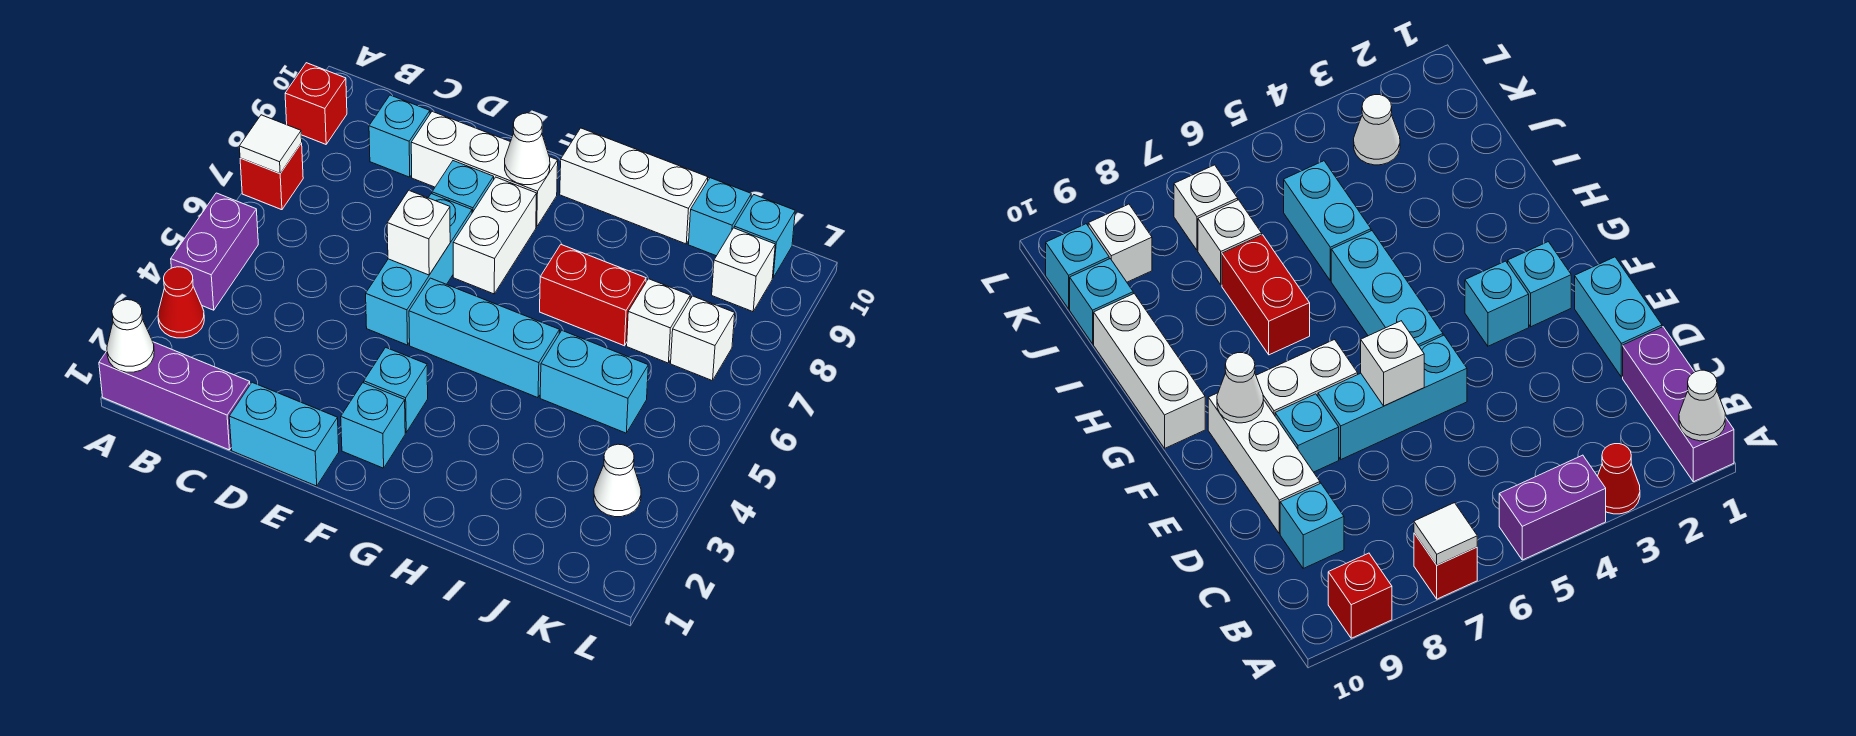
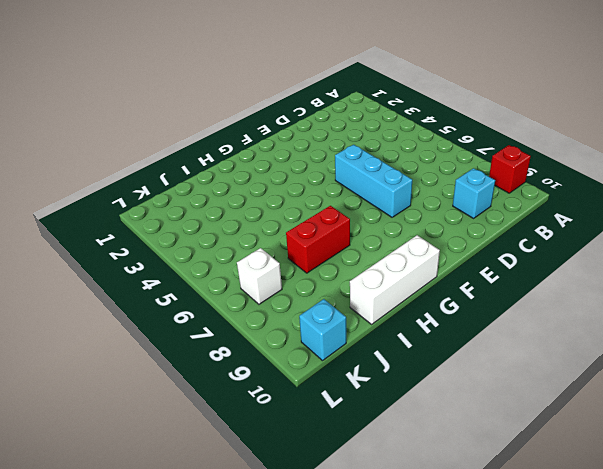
none -> purple brick A1:C1 level 1
none -> red cone A3 level 1
none -> purple brick A4:A5 level 1

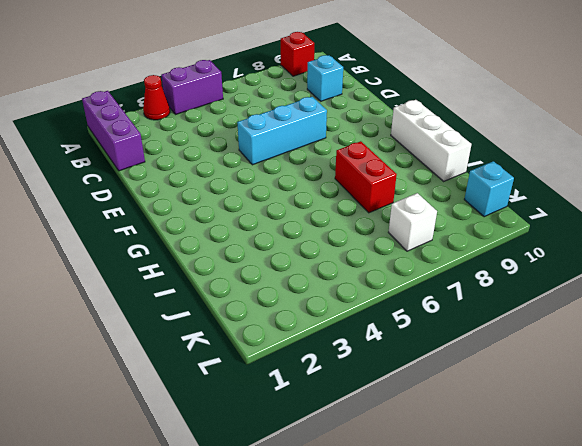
none -> red brick A7 level 1
none -> cyan brick D1:E1 level 1
none -> white brick D9:F9 level 1

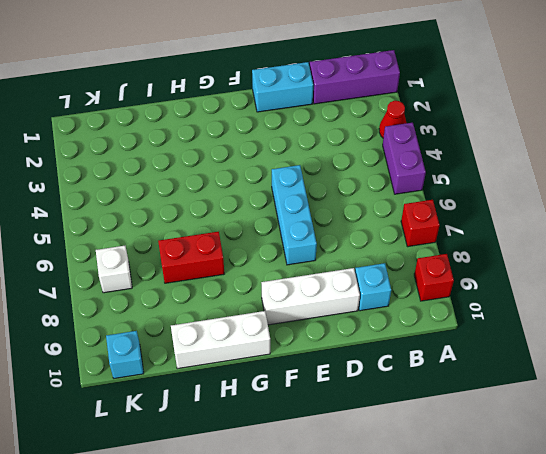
none -> cyan brick E8 level 1
none -> cyan brick F2 level 1
none -> cyan brick F3 level 1

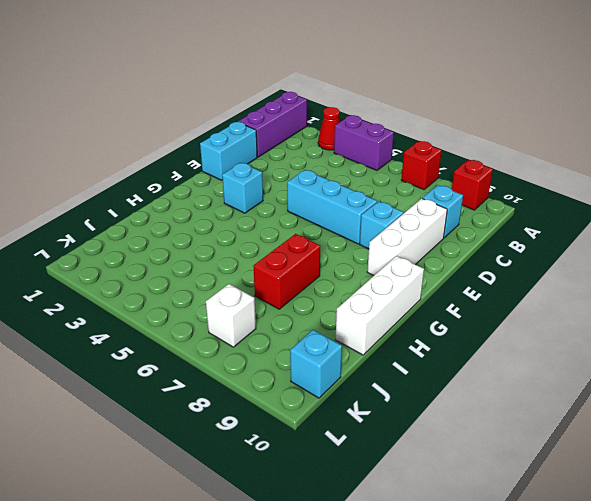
none -> cyan brick F2 level 1
none -> cyan brick F5:H5 level 1
none -> white brick F7:F8 level 1

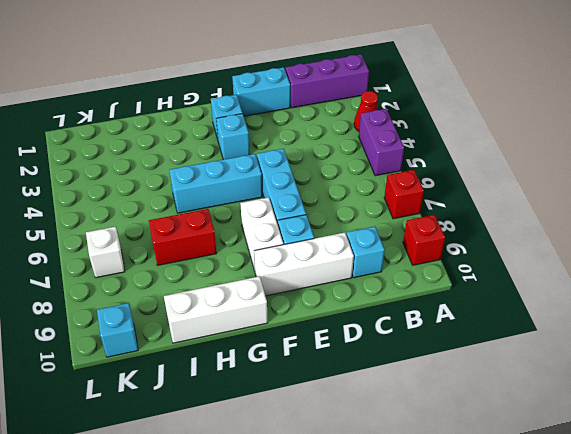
none -> cyan brick I5:J5 level 1
none -> white brick J7 level 1
none -> cyan brick J10 level 1

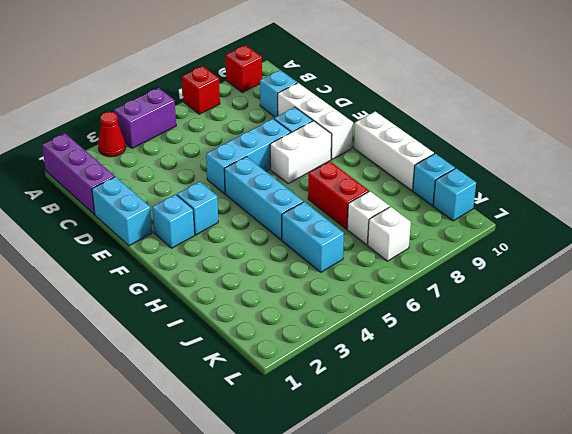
none -> white cone K3 level 1
none -> white brick K9 level 1
none -> white cone A1 level 2

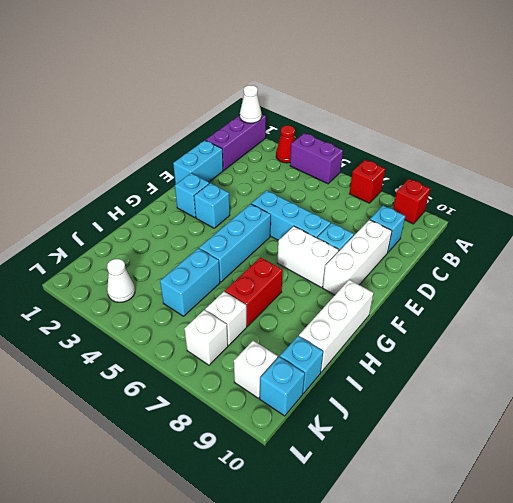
none -> white tile A7 level 2
none -> white brick E6 level 2
none -> white cone F9 level 2

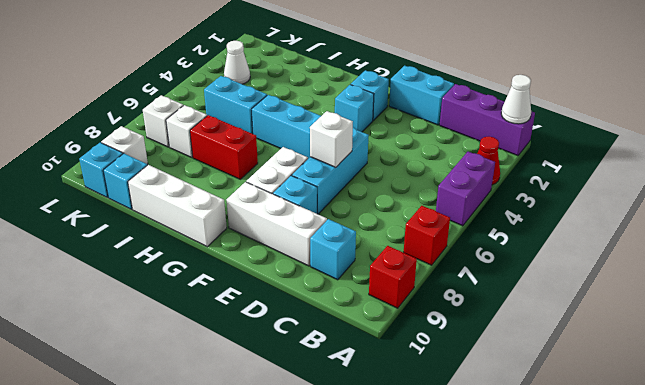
none -> white tile A7 level 2
none -> white cone F9 level 2

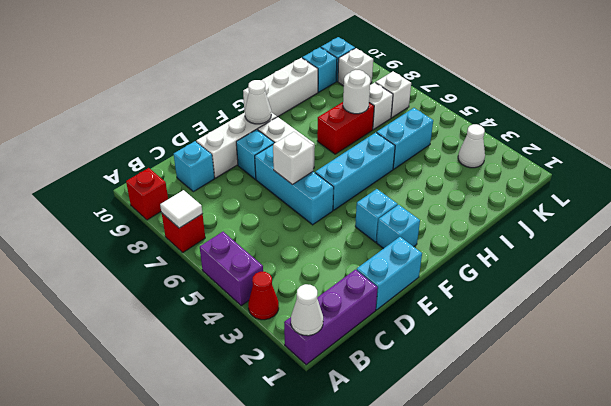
white round brick I7 level 2 -> none

